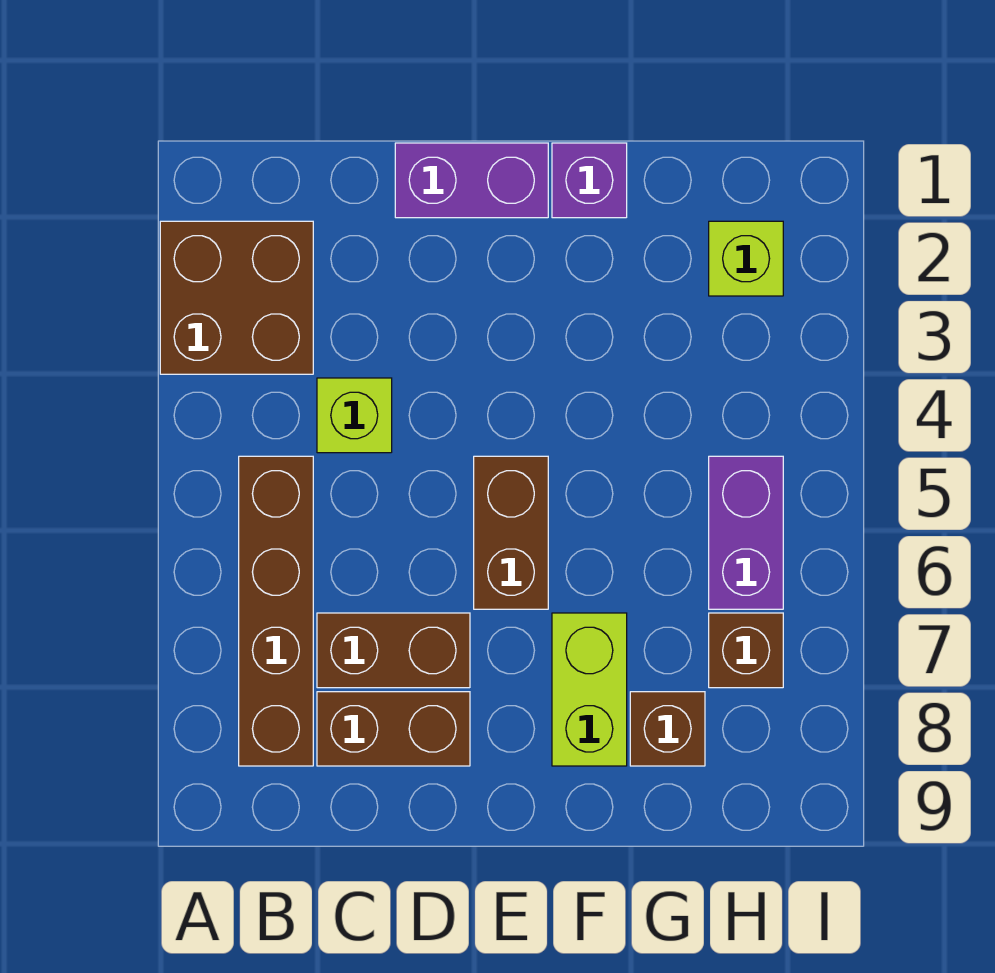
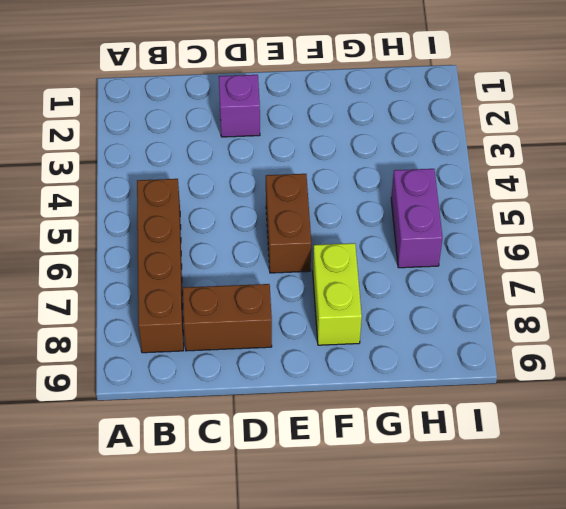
purple brick D2 level 1 -> purple brick F1 level 1
none -> brown brick A2:B3 level 1
none -> lime brick C4 level 1
none -> brown brick C7:D7 level 1

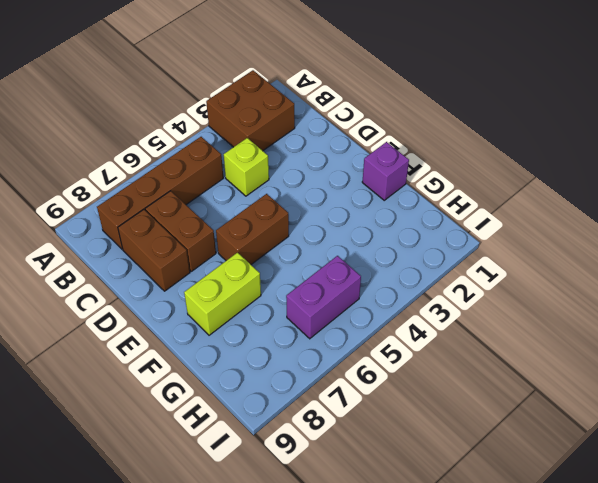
none -> purple brick D1:E1 level 1
none -> brown brick G8 level 1
none -> lime brick H2 level 1

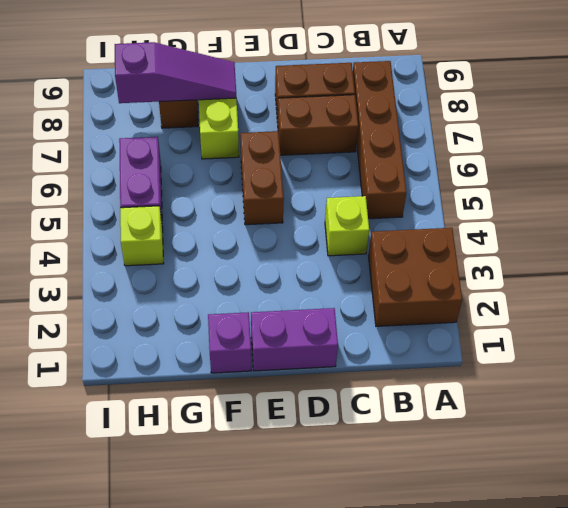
purple slope F8:H8 level 2 top H -> none
lime brick H4 level 1 -> lime brick H2 level 1
none -> brown brick H7 level 1

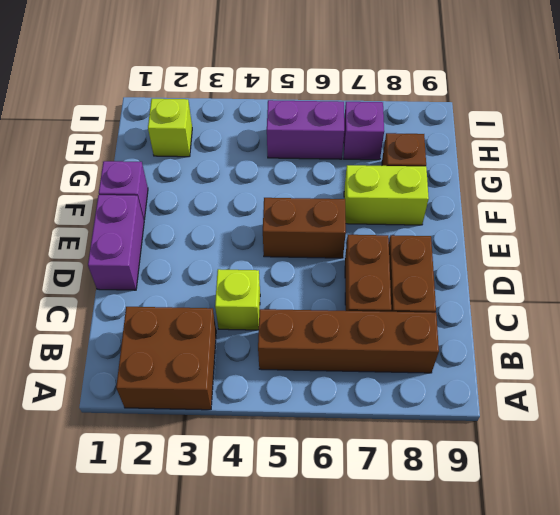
purple brick H7 level 1 -> brown brick H7 level 1

